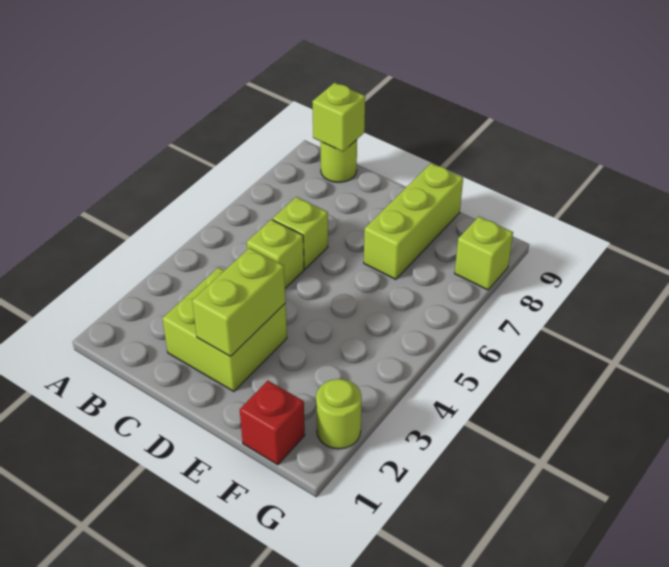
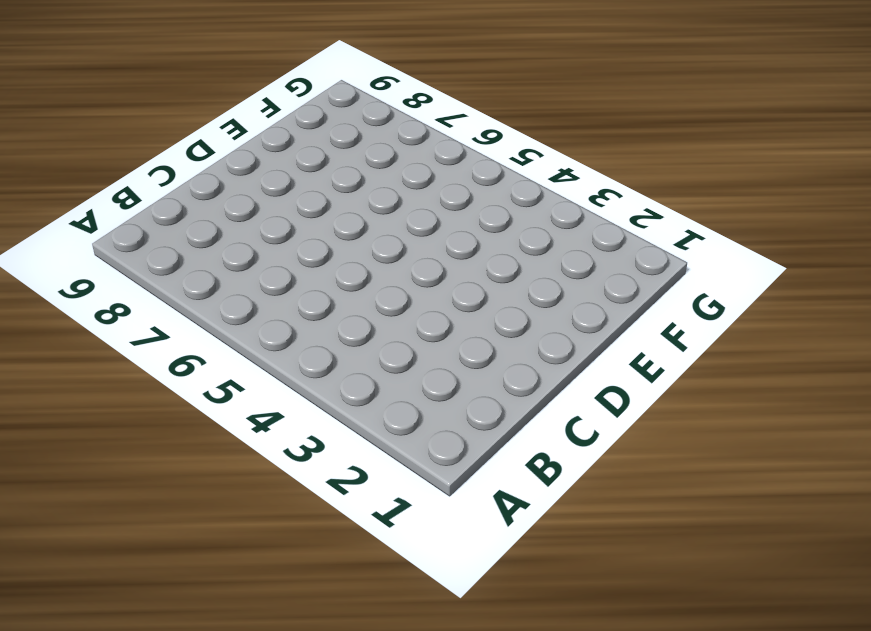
none -> lime round brick B9 level 1
none -> lime brick C2:D3 level 1

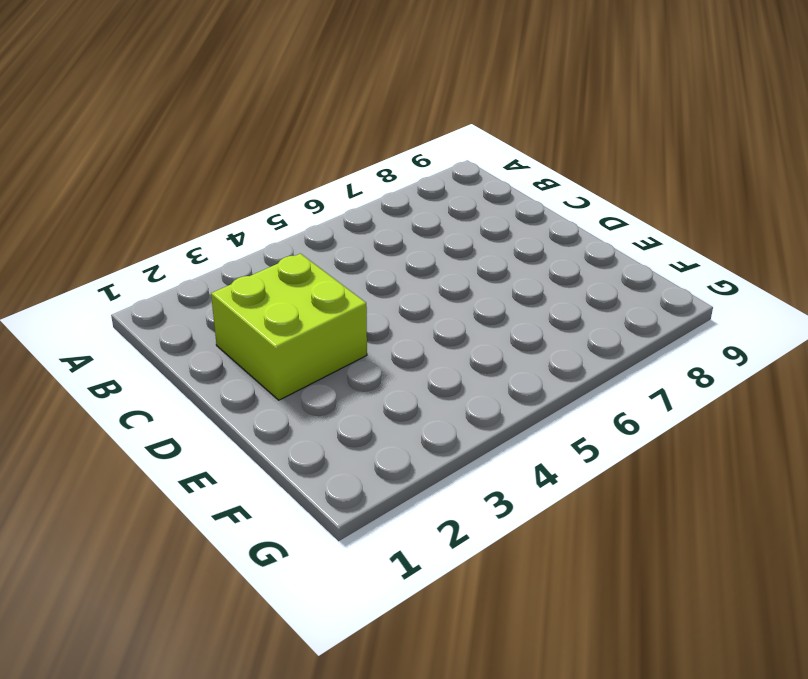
none -> lime round brick B9 level 1
none -> lime brick C5 level 1

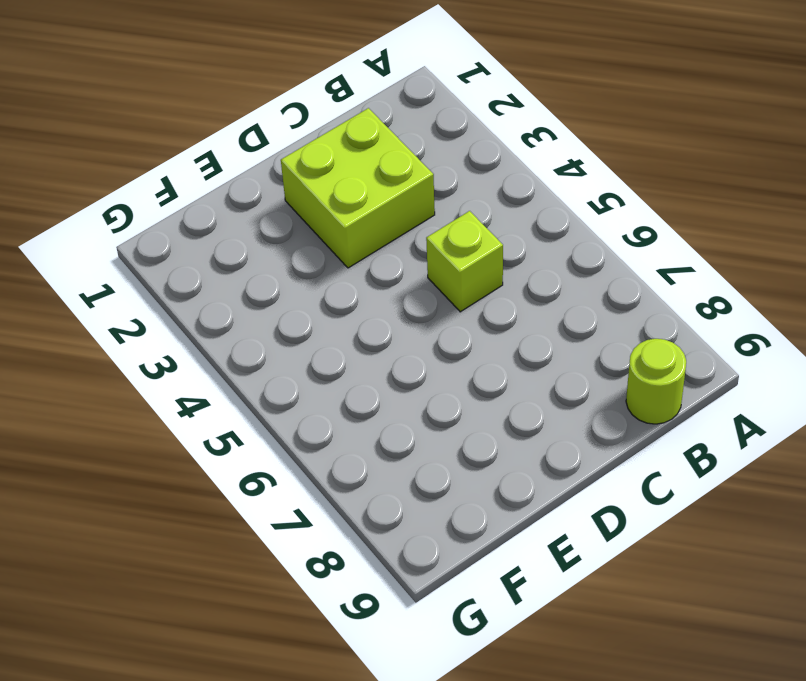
none -> lime brick C6 level 1
none -> lime brick E7:E9 level 1

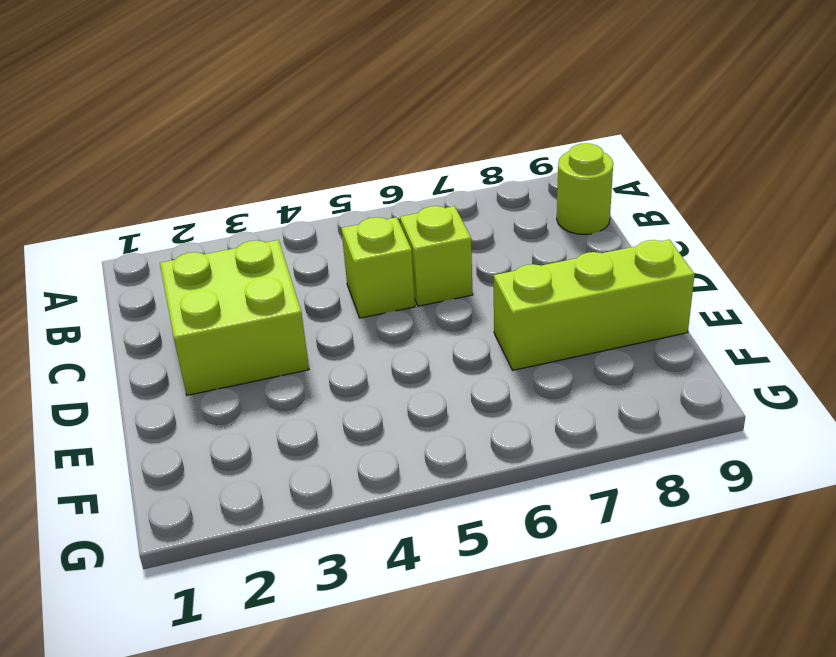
none -> red brick F1 level 1
none -> lime round brick G2 level 1

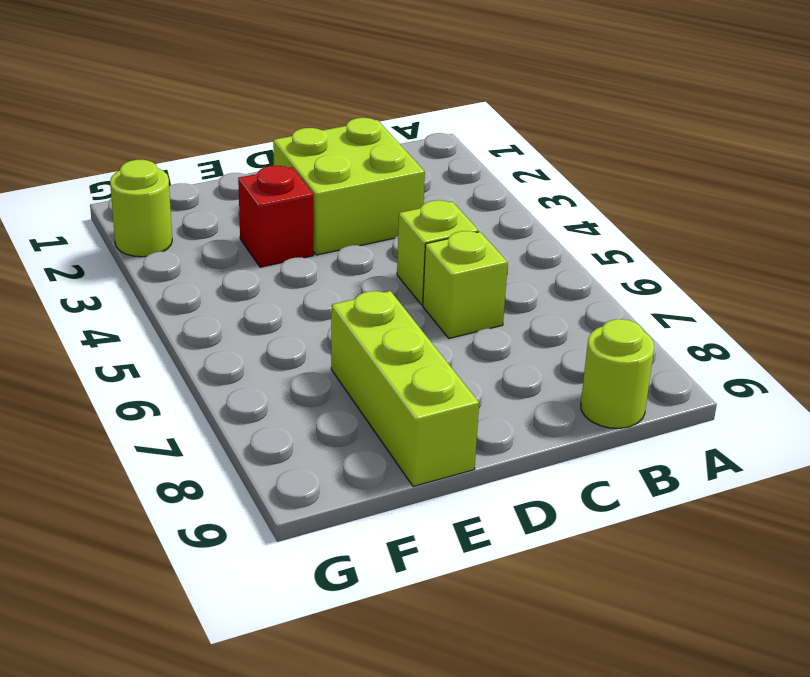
red brick E3 level 1 -> red brick F1 level 1
none -> lime brick G8 level 1
none -> lime brick B9 level 2

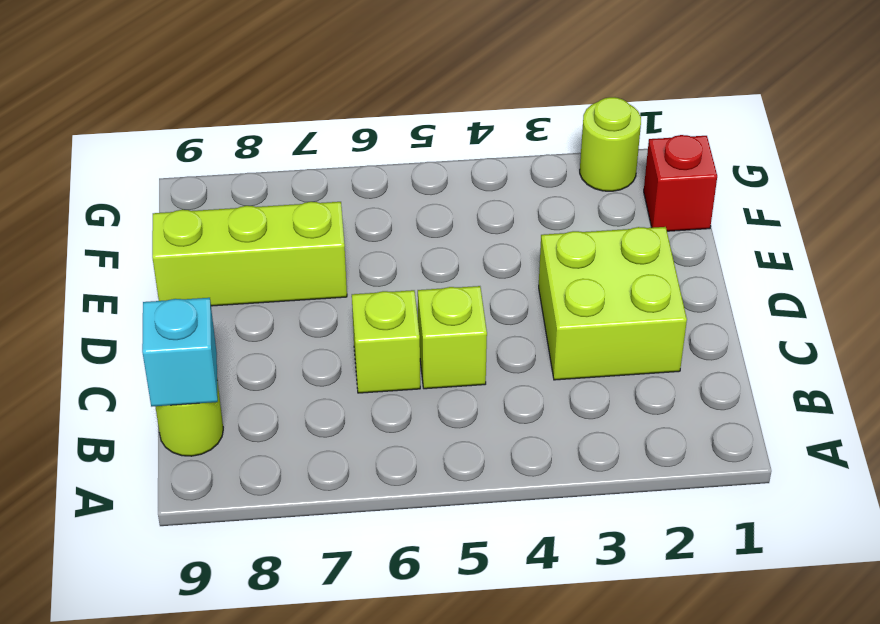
cyan brick B9 level 2 -> lime brick B9 level 2
none -> lime brick G8 level 1
none -> lime brick D2:D3 level 2

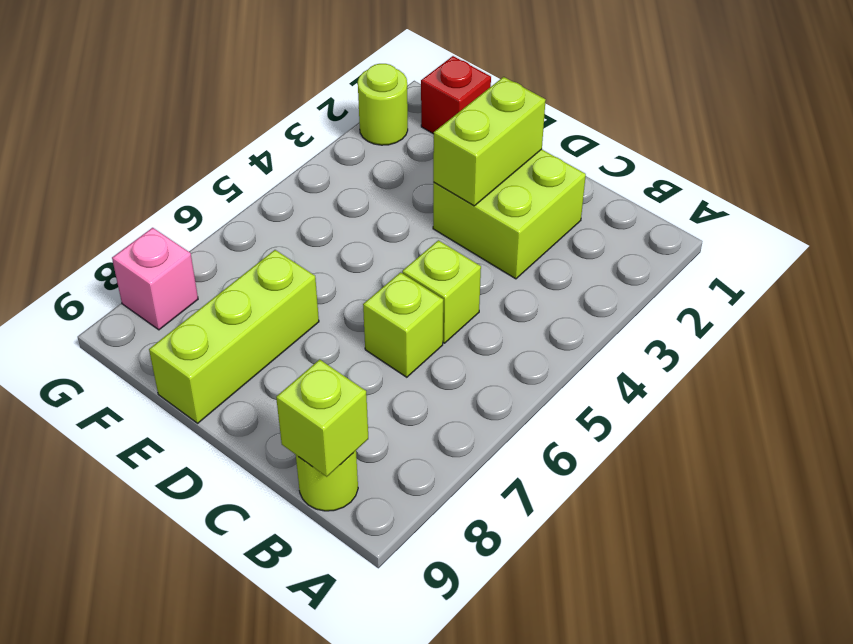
pink brick G8 level 1 -> lime brick G8 level 1

